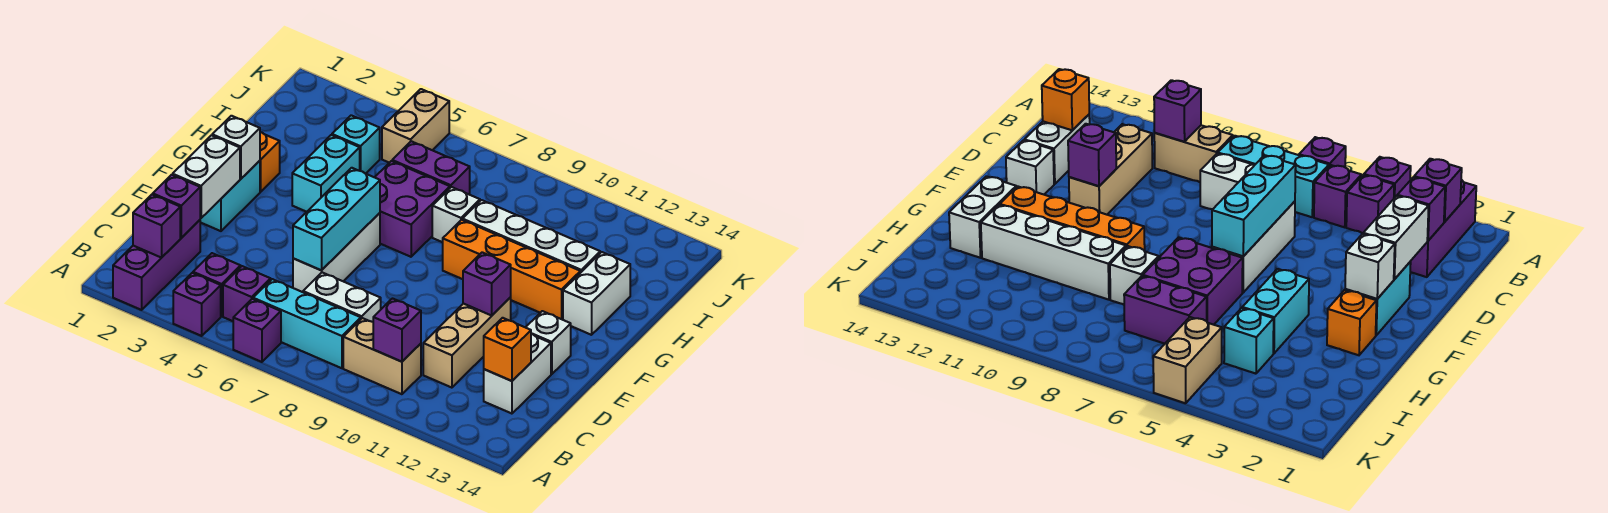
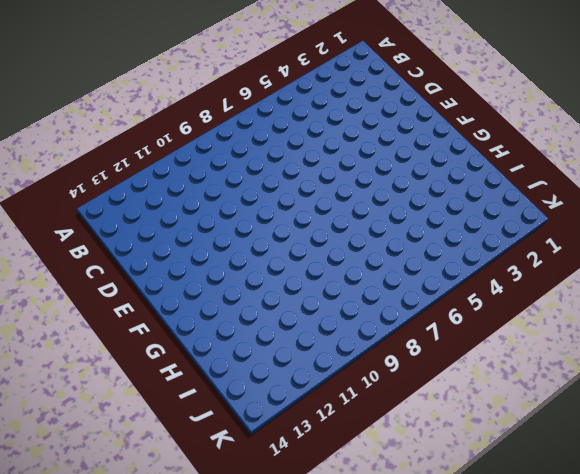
none -> purple brick A2:C2 level 1
none -> purple brick A4 level 1
none -> purple brick A6 level 1
none -> purple brick B4 level 1

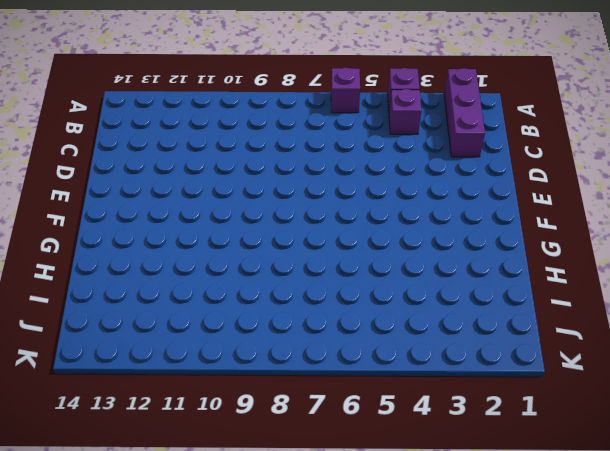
none -> purple brick B5 level 1
none -> cyan brick B6:B8 level 1
none -> tan brick B9:B10 level 1
none -> white brick C7:C8 level 1

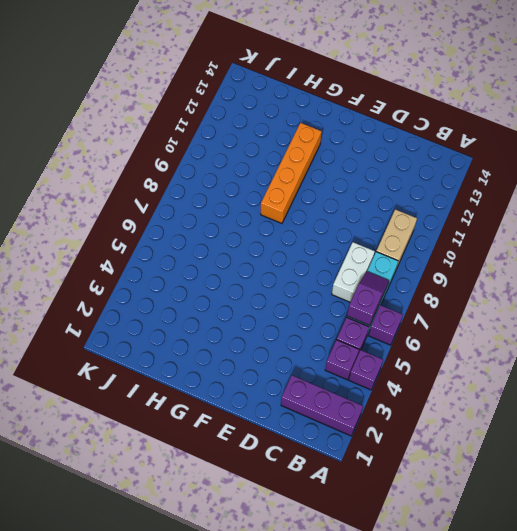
purple slope B6:B7 level 2 top 6 -> none
none -> tan brick C11:E11 level 1
none -> white brick C13:D13 level 1
none -> white brick D6:F6 level 1
none -> cyan brick E2:F2 level 1

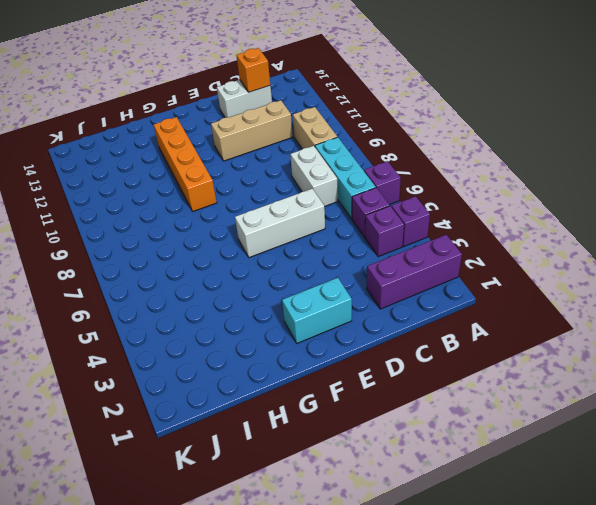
none -> white brick E13 level 1
none -> orange brick G2 level 1
none -> cyan brick G4:H4 level 1
none -> purple brick G6:H7 level 1

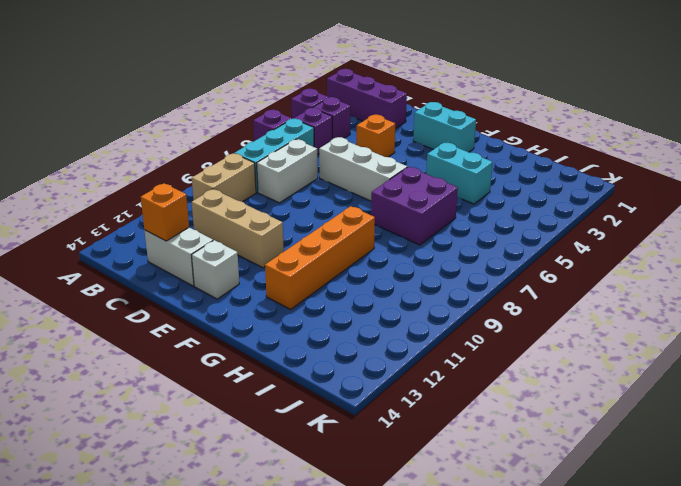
orange brick D4 level 1 -> orange brick G2 level 1
none -> white brick G13:H13 level 1
none -> white brick H8 level 1
none -> white brick H9:H12 level 1
none -> cyan brick I4 level 1

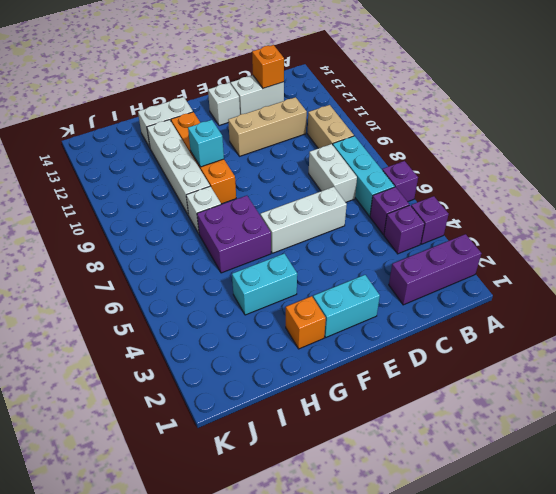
cyan brick G10 level 2 -> cyan brick I4 level 1
none -> purple brick I6:I7 level 1
none -> tan brick J5:K5 level 1
none -> purple brick B2 level 2
none -> purple brick B10 level 2

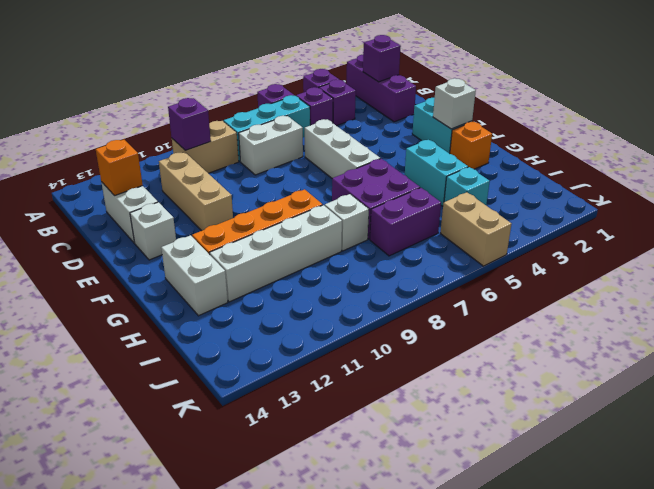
none -> purple brick C2 level 2
none -> white brick D2:E2 level 2
none -> cyan brick D6:F6 level 2
none -> purple brick E11 level 2

